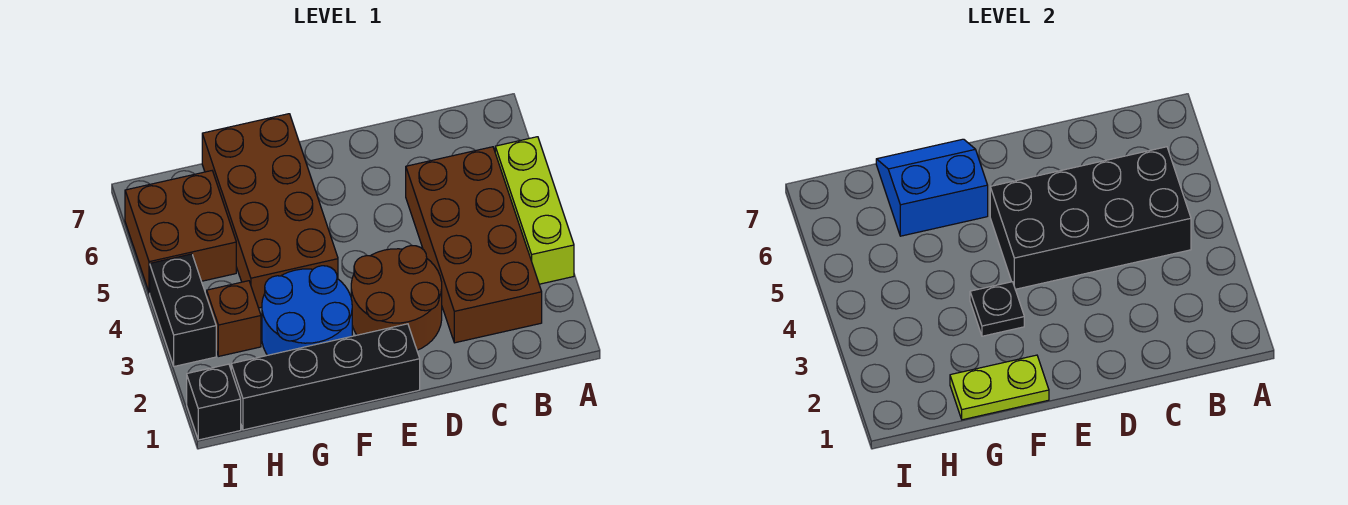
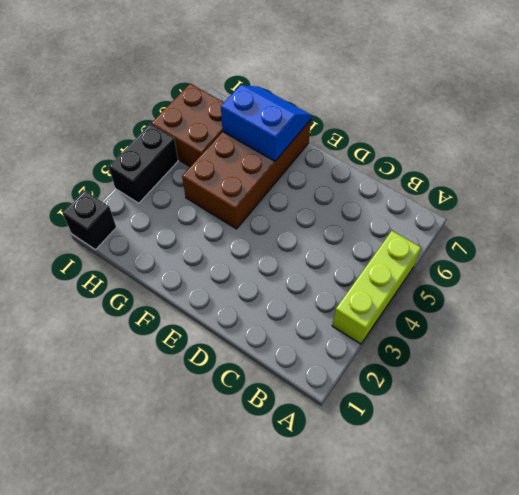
none -> brown brick B2:C5 level 1
none -> brown round brick D2:E3 level 1
none -> black brick E1:H1 level 1

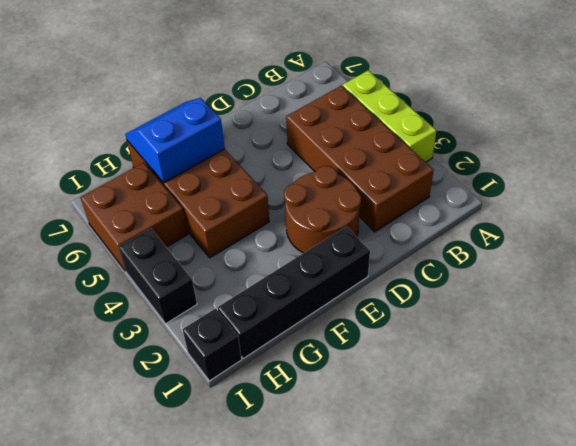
none -> blue round brick F2:G3 level 1
none -> brown brick H3 level 1
none -> black brick B4:E5 level 2

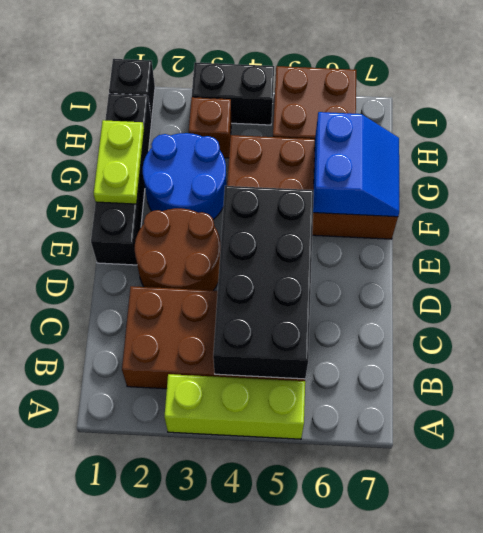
none -> black plate F3 level 2

